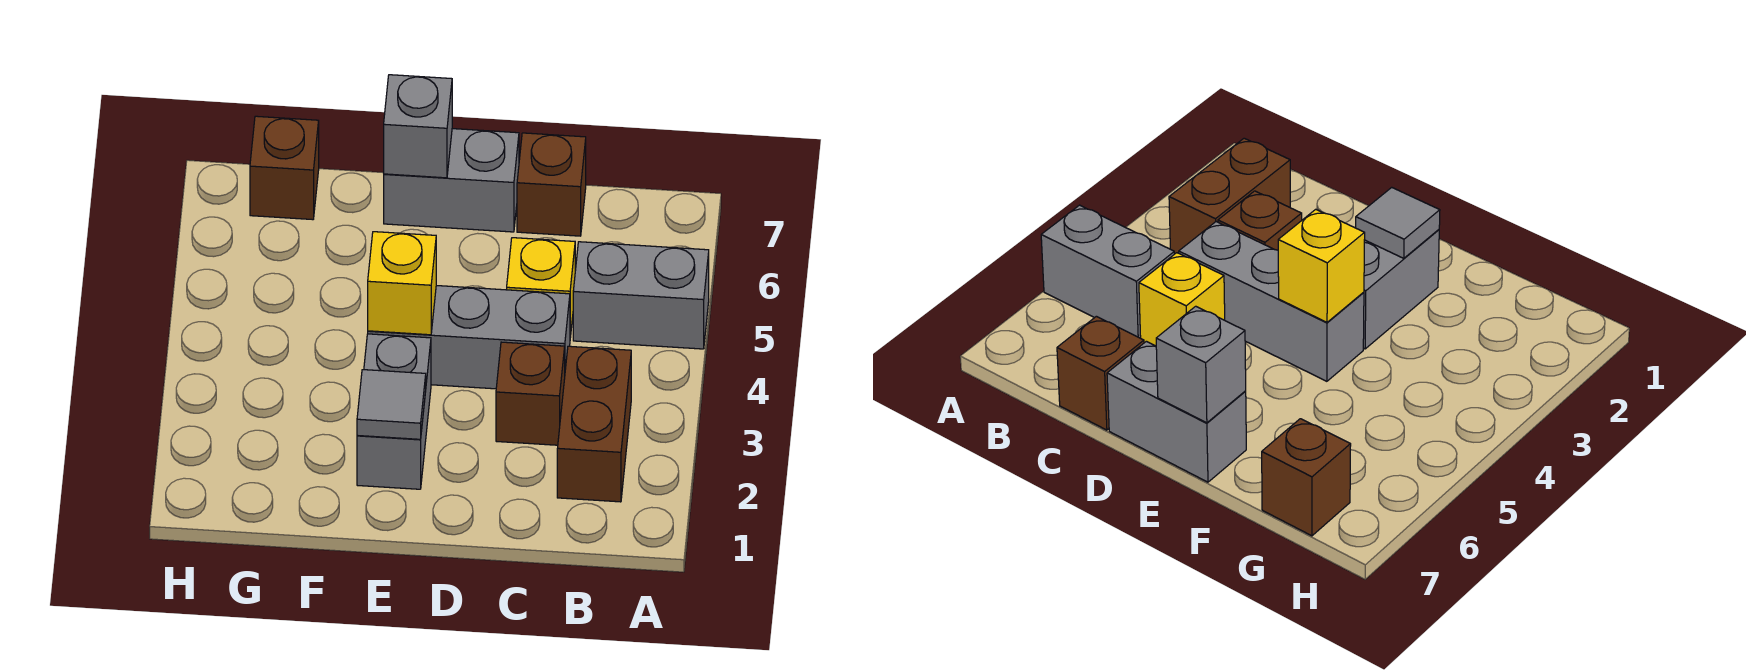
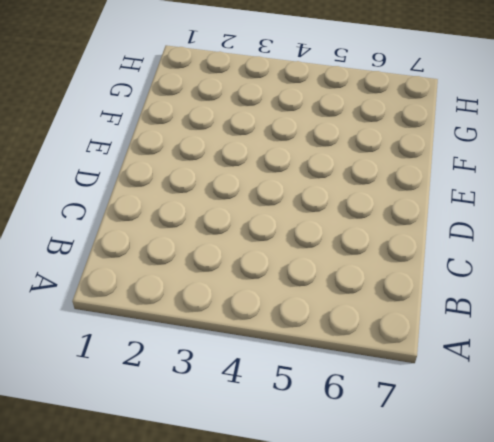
none -> grey brick A5:B5 level 1
none -> brown brick B2:B3 level 1
none -> brown brick C3 level 1

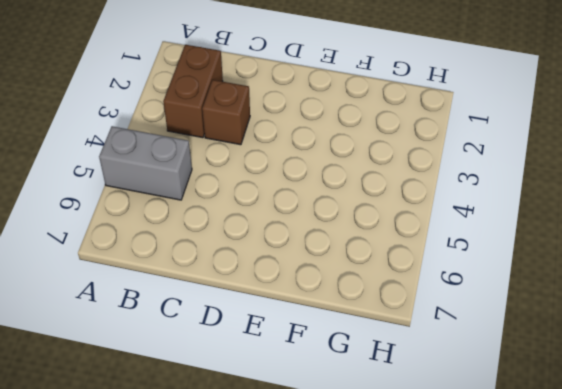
none -> grey brick C4:E4 level 1
none -> yellow brick C5 level 1
none -> brown brick C7 level 1

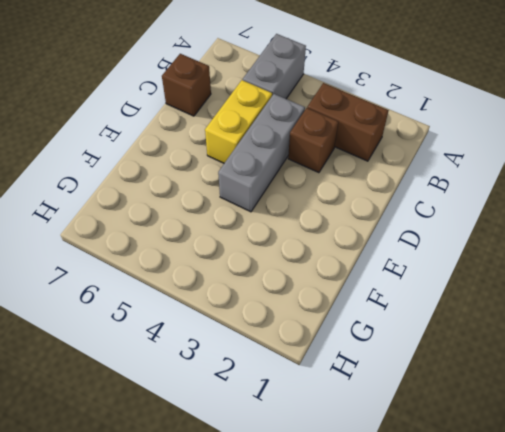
yellow brick C5:D5 level 1 -> yellow brick C5 level 1
none -> grey brick D7:E7 level 1
none -> grey brick E2:E3 level 1
none -> brown brick G7 level 1

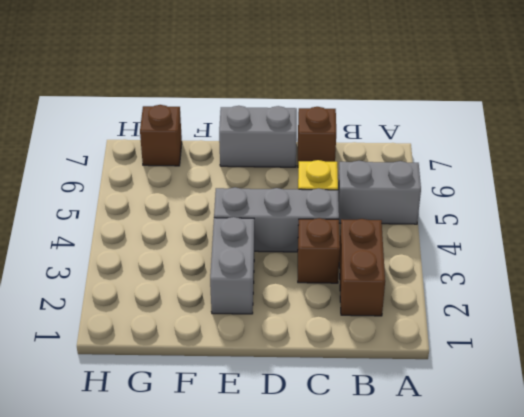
none -> grey tile E2 level 2
none -> yellow brick E4 level 2
none -> grey brick E7 level 2

